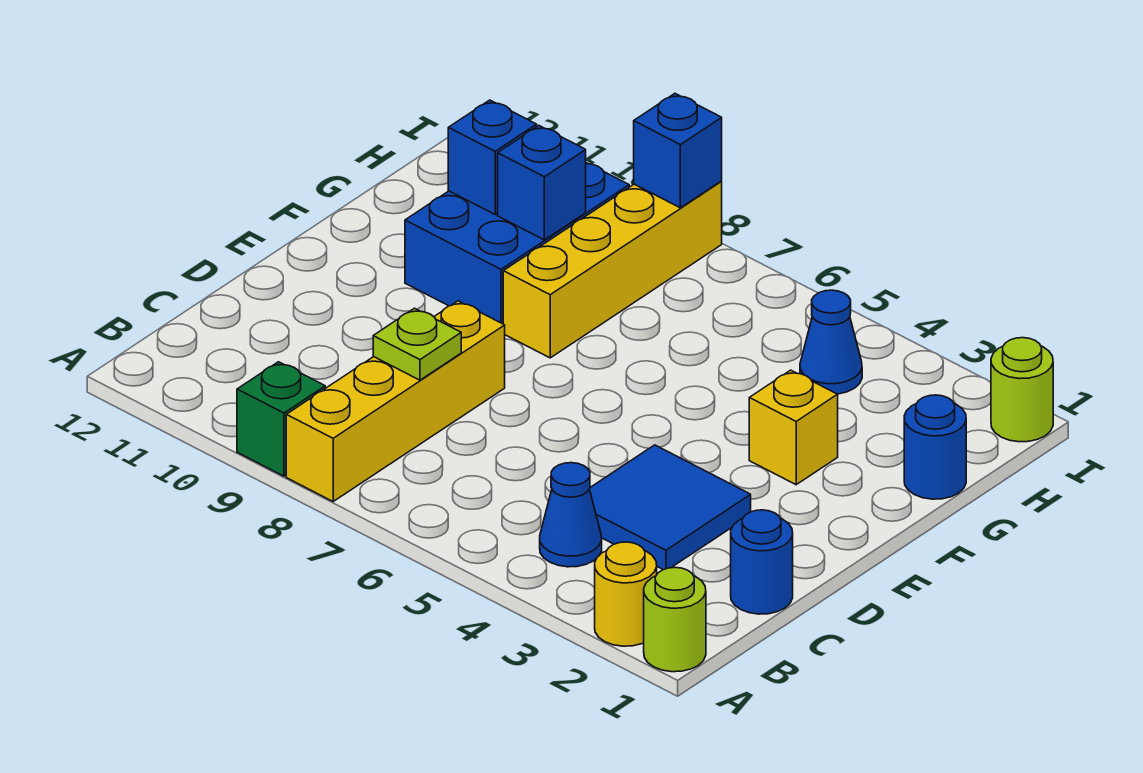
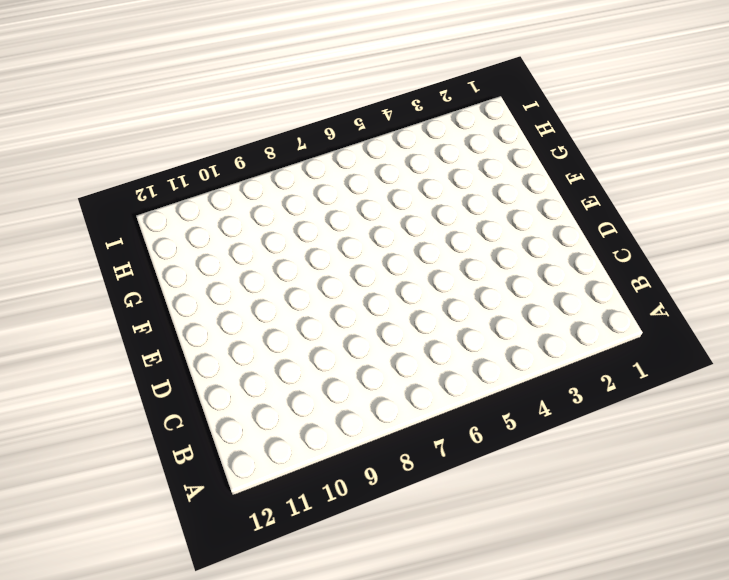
none -> lime round brick A1 level 1
none -> yellow round brick A2 level 1
none -> yellow brick A8:D8 level 1

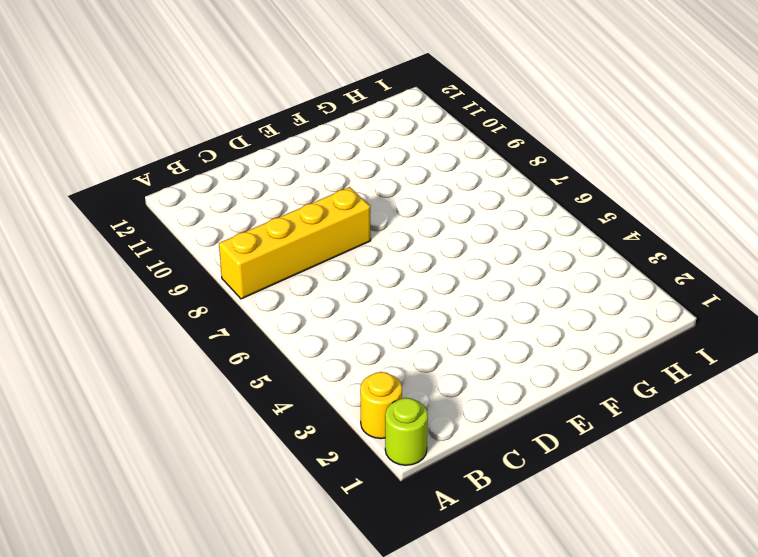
none -> green brick A9 level 1
none -> blue cone B4 level 1
none -> blue round brick C1 level 1

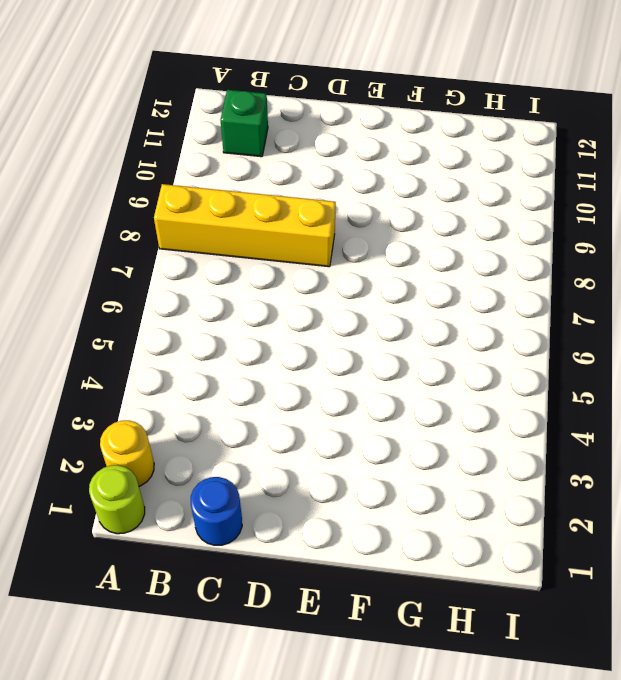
green brick B11 level 1 -> green brick A9 level 1
none -> blue cone B4 level 1
none -> blue tile C3:D4 level 1
none -> yellow brick F3 level 1

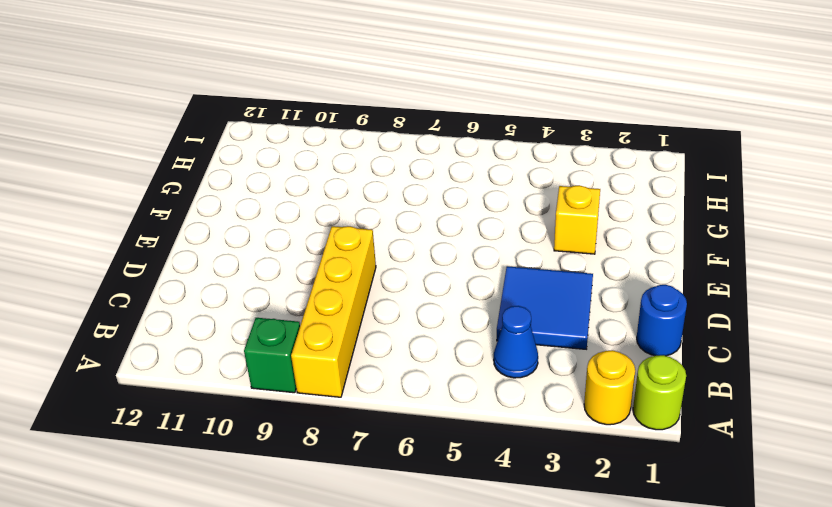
none -> yellow brick F8:I8 level 1
none -> blue brick F9:H10 level 1
none -> blue round brick G1 level 1

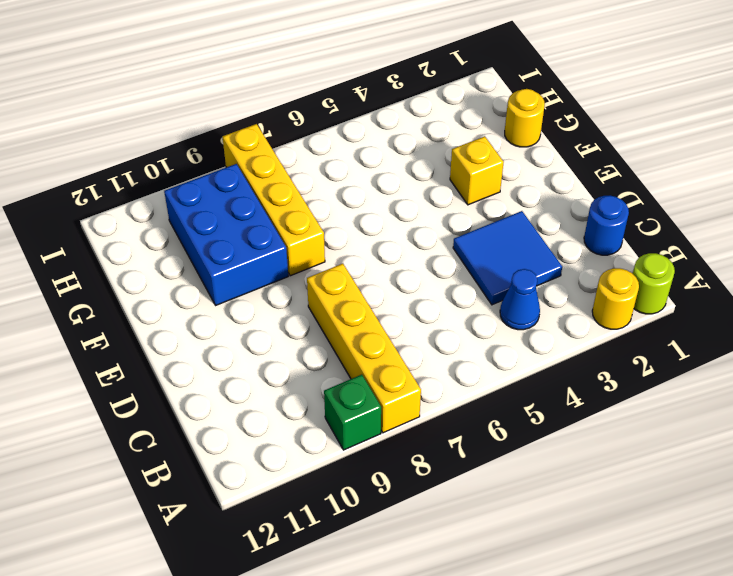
yellow round brick G1 level 1 -> blue round brick G1 level 1
none -> blue cone H4 level 1
none -> lime round brick I1 level 1
none -> lime plate C8 level 2

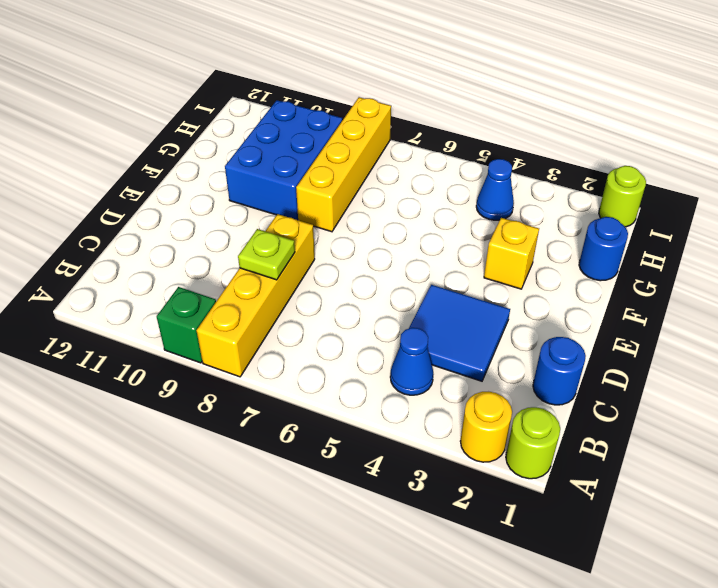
none -> blue brick G9 level 2
none -> blue brick G10 level 2
none -> blue brick I8 level 2

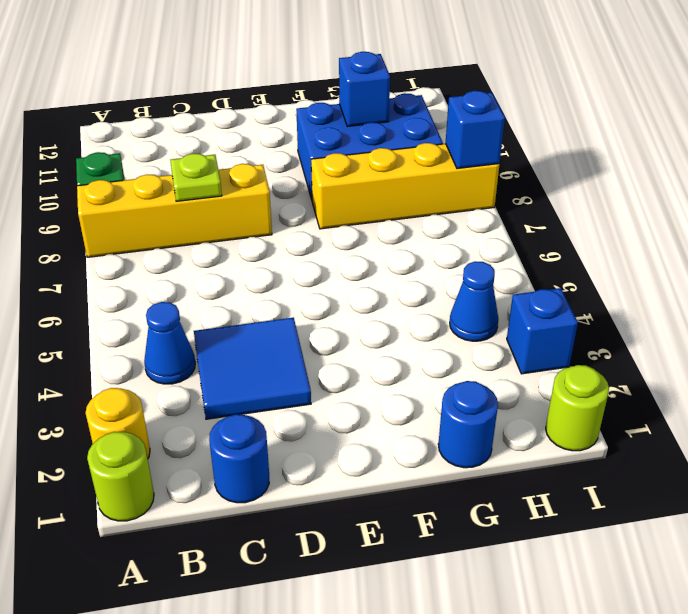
blue brick I3 level 1 -> blue brick G9 level 2
none -> yellow brick F3 level 1

